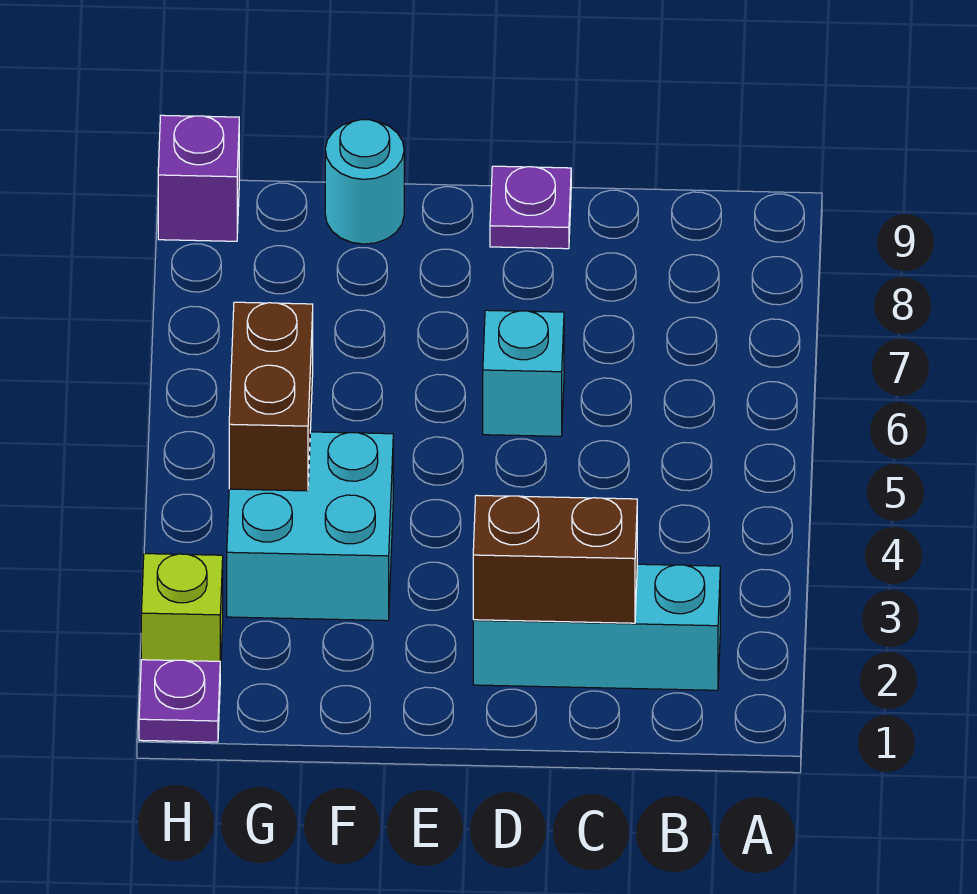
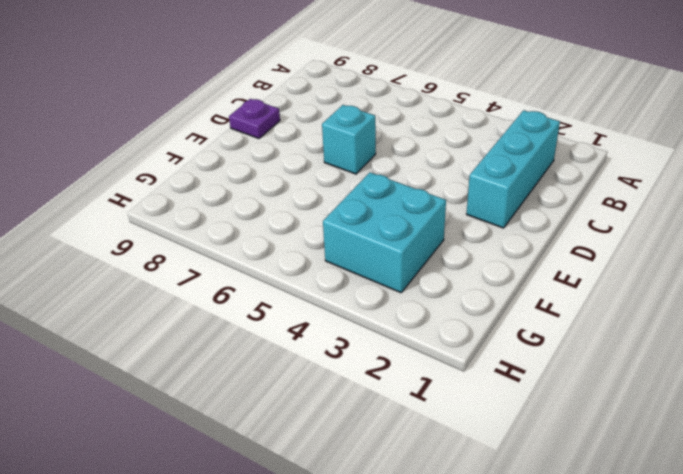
none -> cyan round brick F9 level 1
none -> purple plate H1 level 1

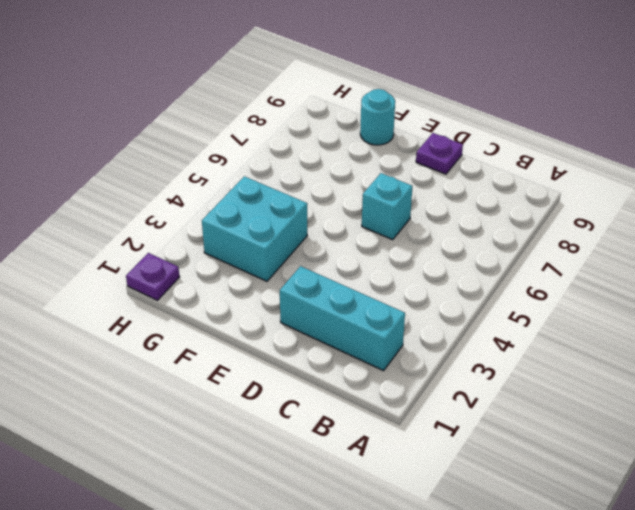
none -> lime brick H2 level 1
none -> purple brick H9 level 1

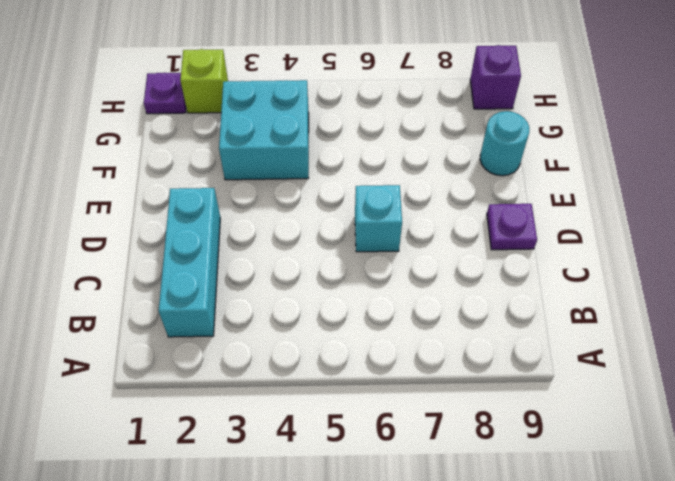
none -> brown brick C2:D2 level 2
none -> brown brick G4:G5 level 2

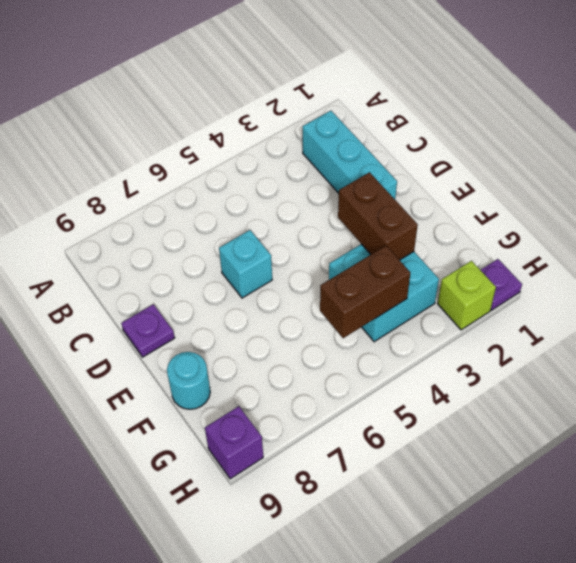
brown brick E3:F3 level 2 -> brown brick C2:D2 level 2

